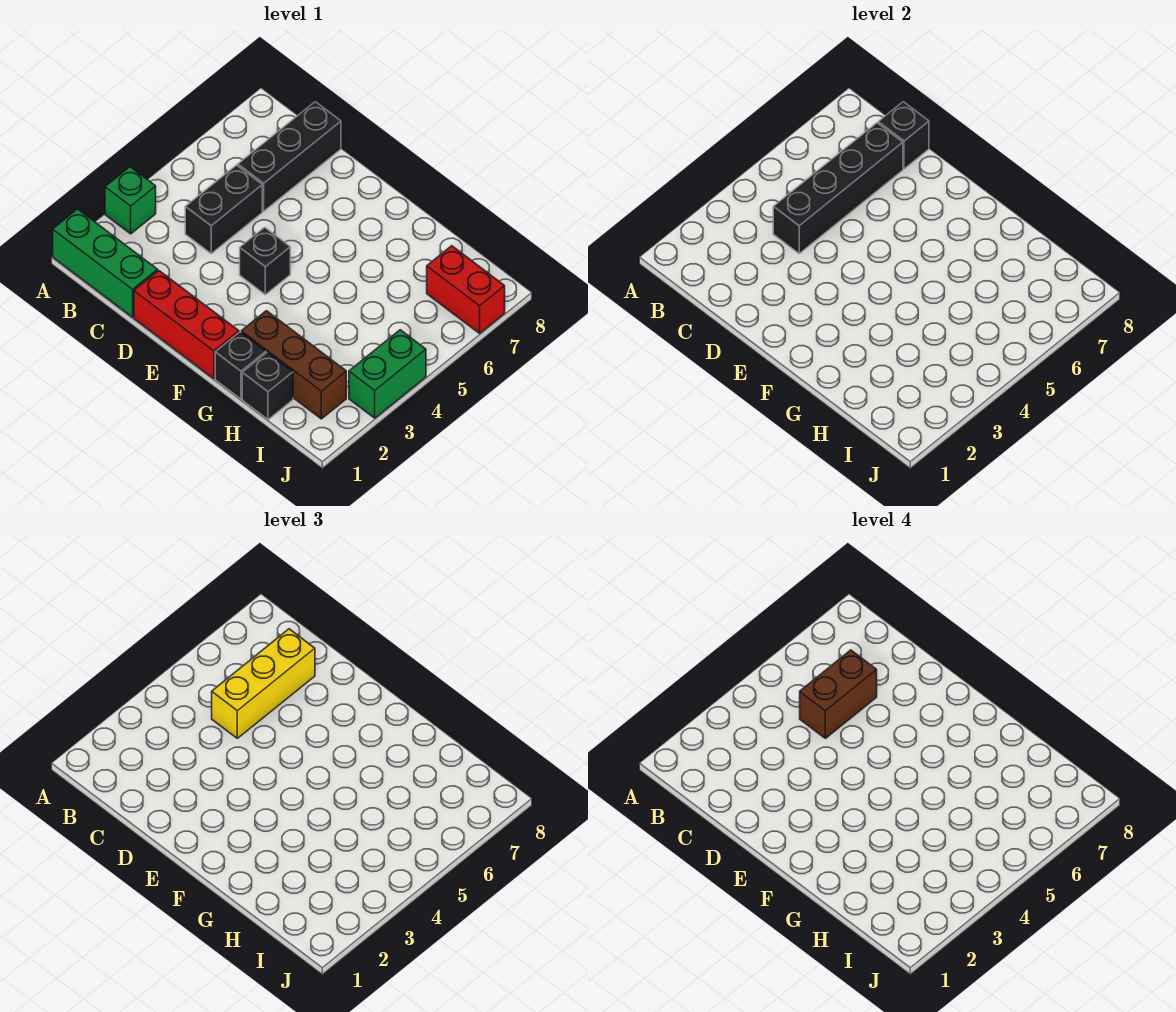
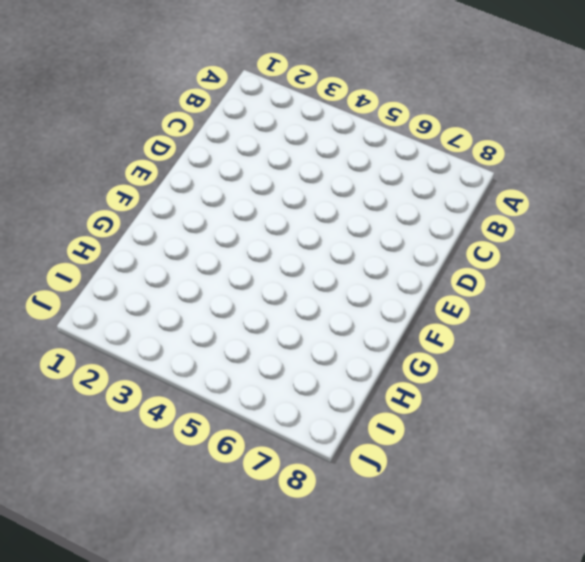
none -> green brick A1:C1 level 1
none -> green brick A3 level 1
none -> black brick C4:C5 level 1

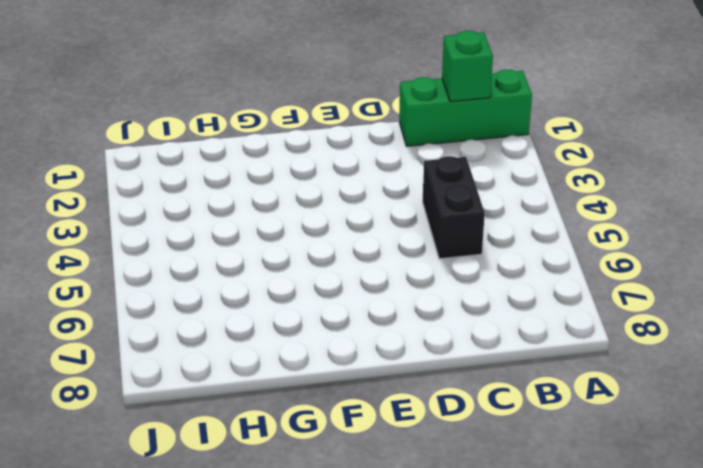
green brick B1 level 2 -> green brick A3 level 1
none -> black brick C6:C8 level 1
none -> red brick D1:F1 level 1
none -> black brick E4 level 1

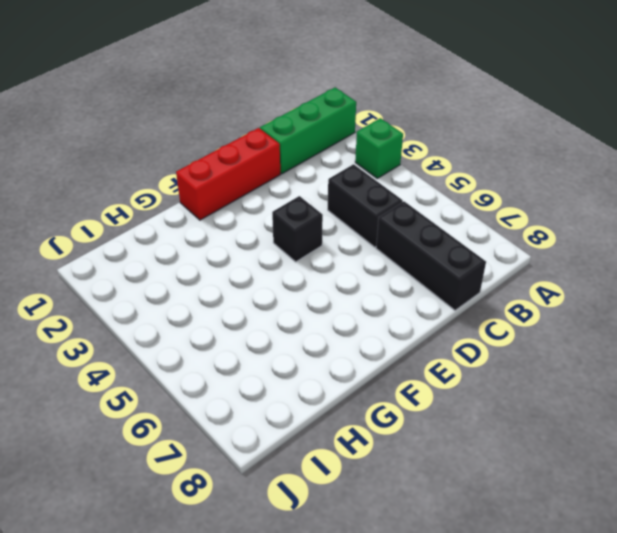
none -> black brick G1 level 1
none -> brown brick G2:I2 level 1
none -> black brick H1 level 1

